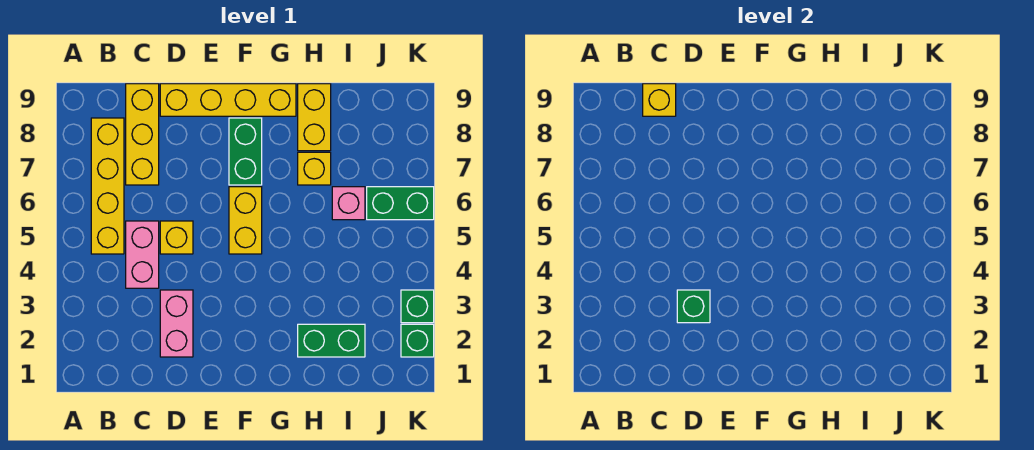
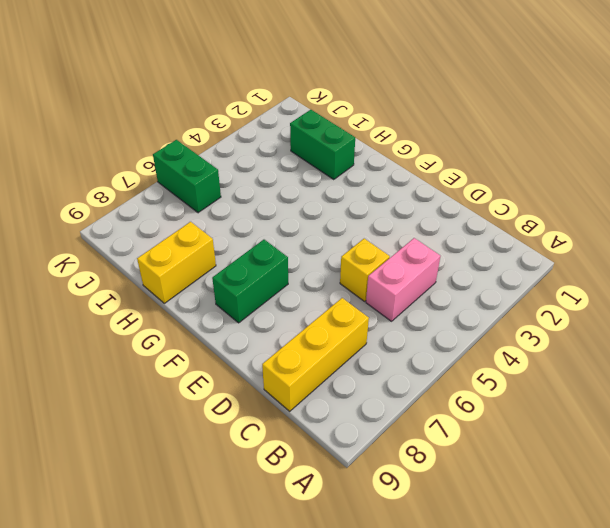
none -> yellow brick B5:B8 level 1
none -> pink brick D2:D3 level 1
none -> yellow brick D9:G9 level 1

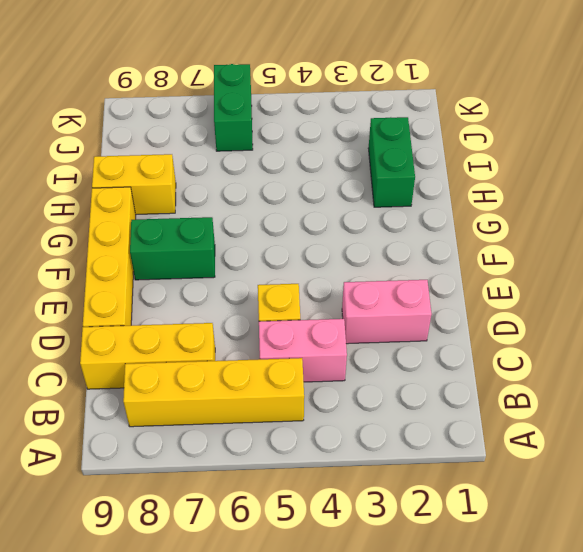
none -> yellow brick F5:F6 level 1
none -> yellow brick H7 level 1
none -> pink brick I6 level 1

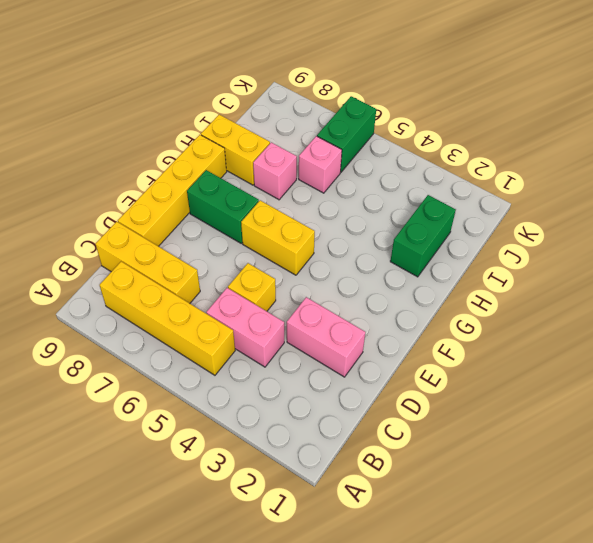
pink brick H7 level 1 -> yellow brick H7 level 1
none -> green brick K2 level 1
none -> green brick K3 level 1
none -> yellow brick C9 level 2

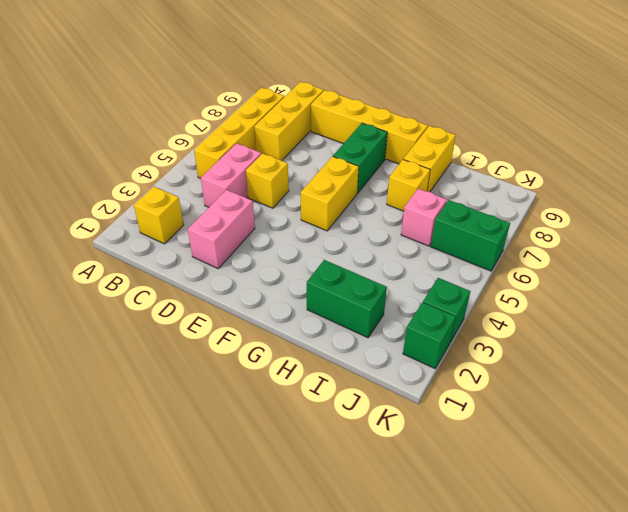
yellow brick B2 level 1 -> yellow brick C9 level 2
none -> green brick D3 level 2

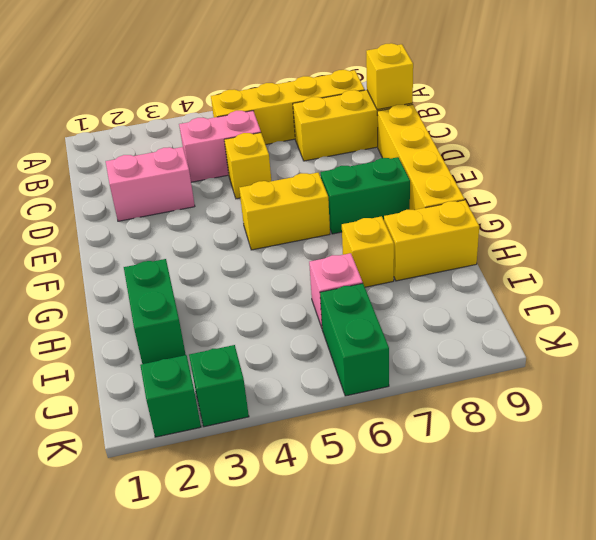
none -> green brick D3 level 2

